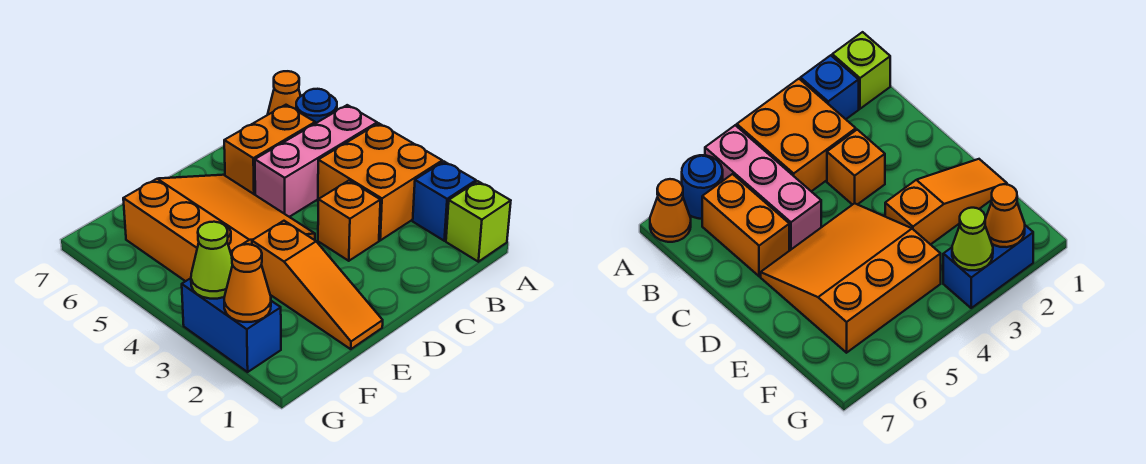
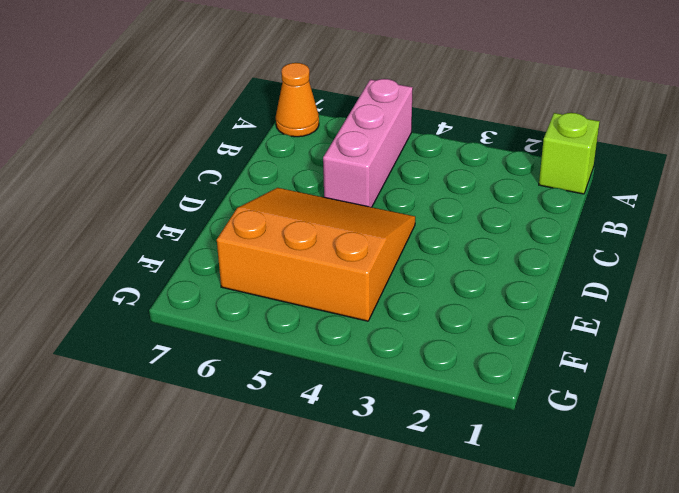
none -> blue brick A2 level 1
none -> orange brick A3:B4 level 1
none -> blue round brick A6 level 1

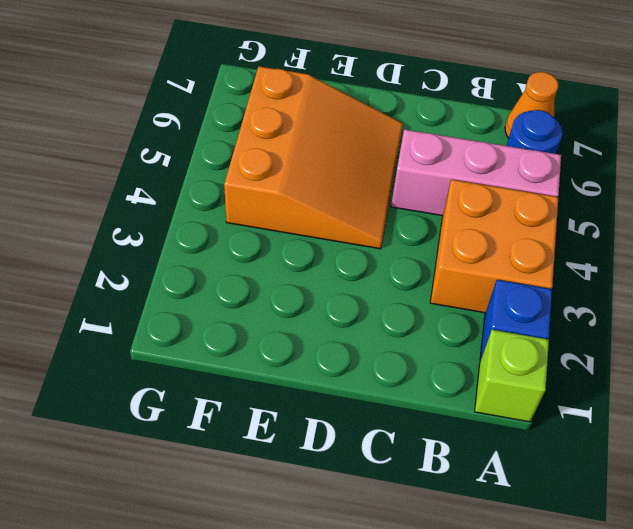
none -> orange brick B6:C6 level 1
none -> orange brick C3 level 1
none -> orange slope E1:E3 level 1 top 3

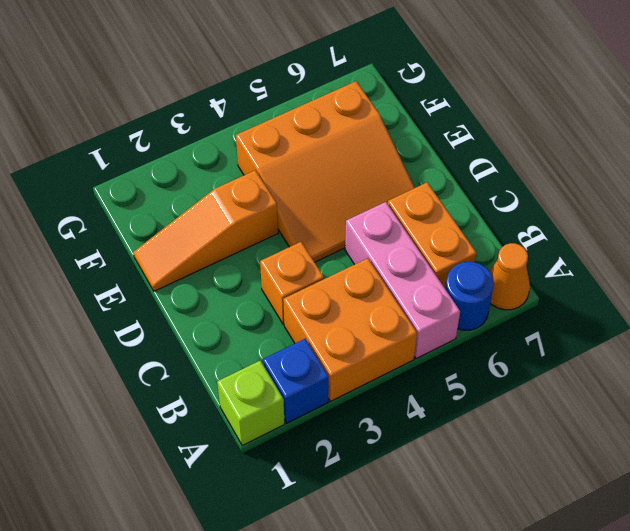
none -> blue brick G2:G3 level 1
none -> orange cone G2 level 2
none -> lime cone G3 level 2

